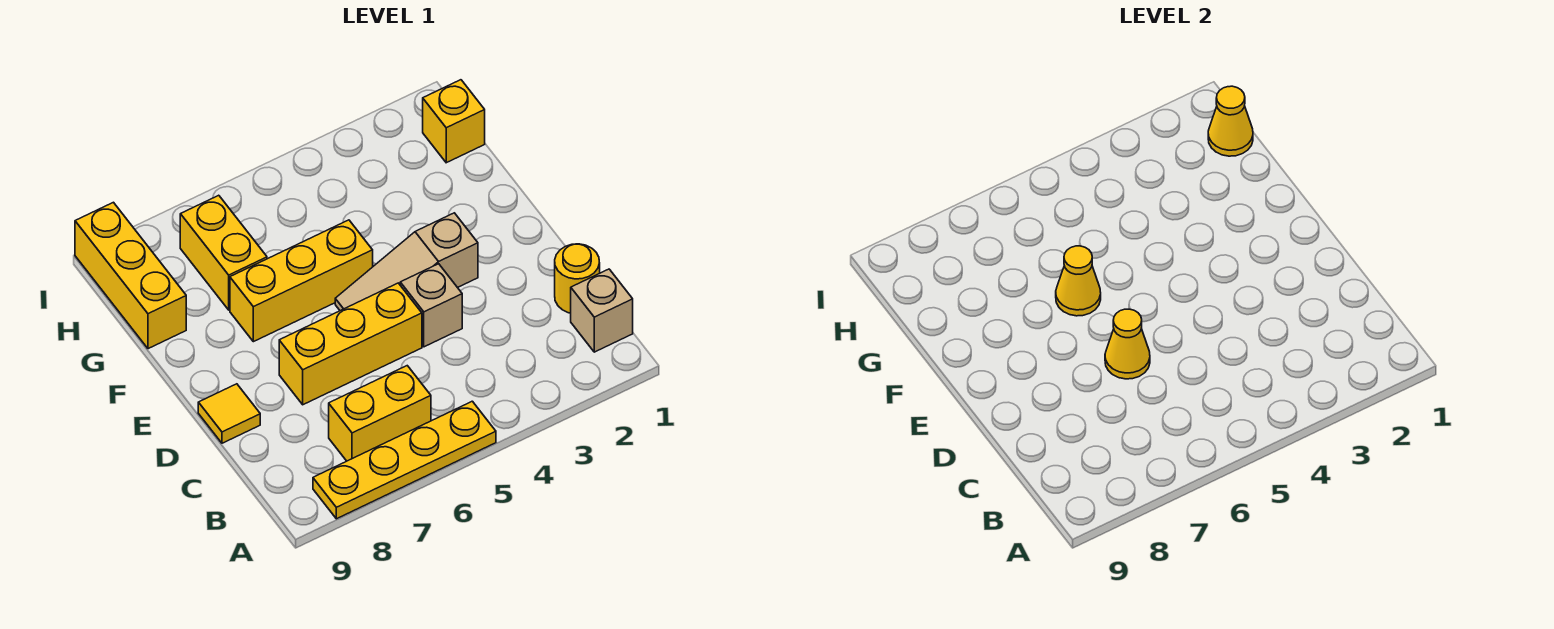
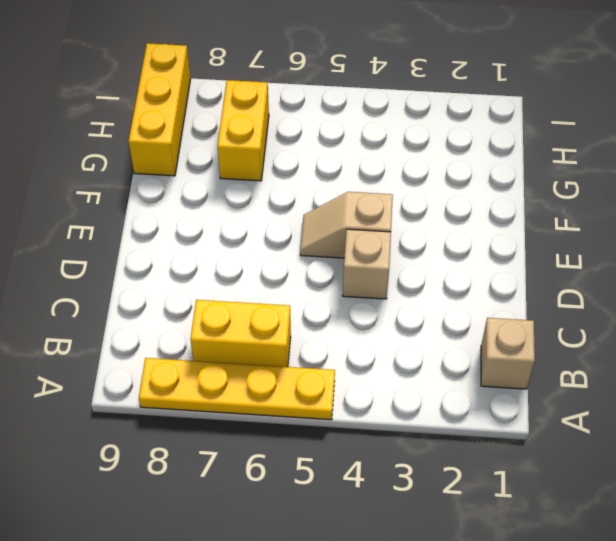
tan slope E4:E5 level 1 top 4 -> tan slope E3:E5 level 1 top 3
none -> yellow round brick C1 level 1
none -> yellow brick D5:D7 level 1
none -> yellow tile D9 level 1

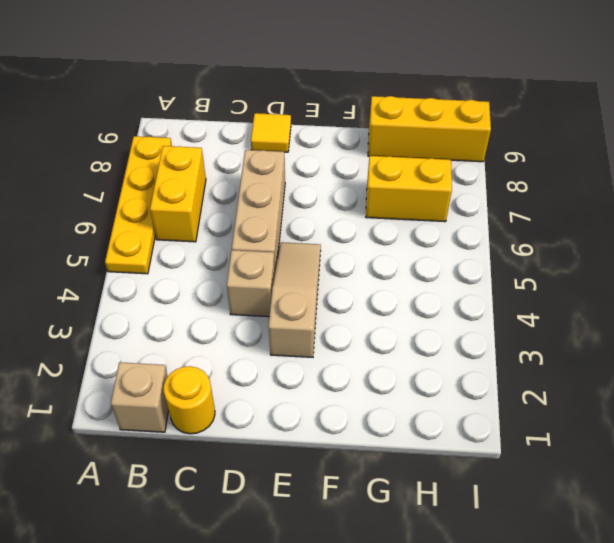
tan brick D5:D7 level 1 -> yellow brick D5:D7 level 1
none -> yellow brick F5:F7 level 1
none -> yellow brick H1 level 1
none -> yellow cone D6 level 2

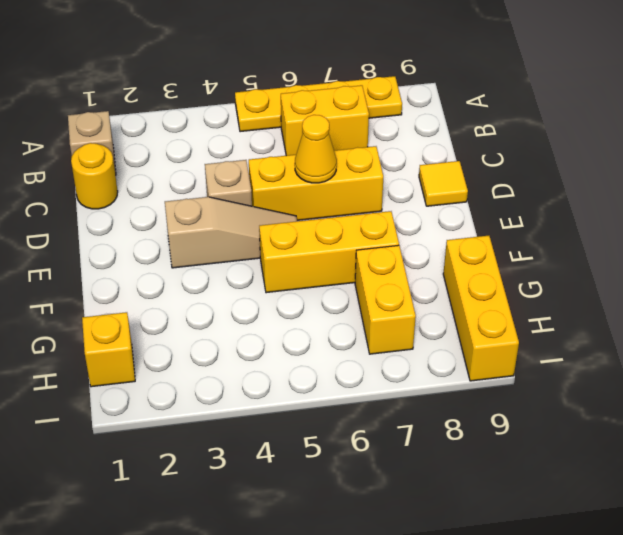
none -> yellow cone F6 level 2
none -> yellow cone H1 level 2

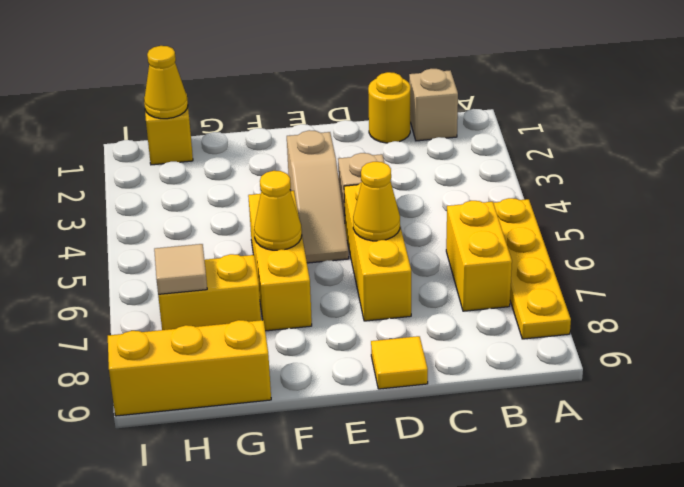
tan tile H7 level 2 -> none

